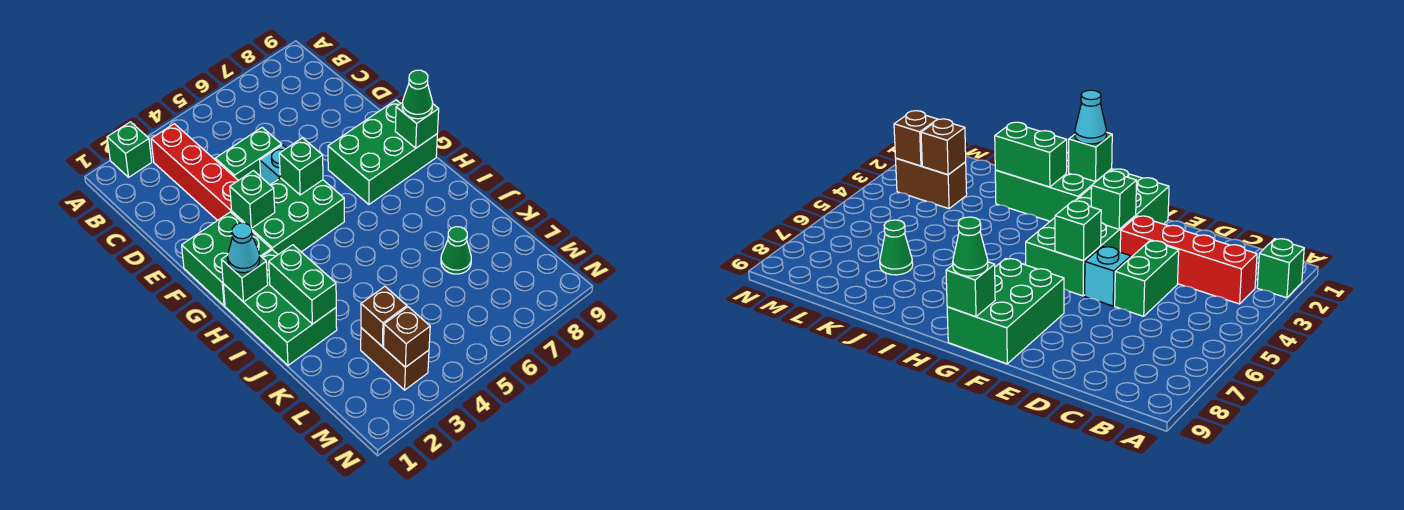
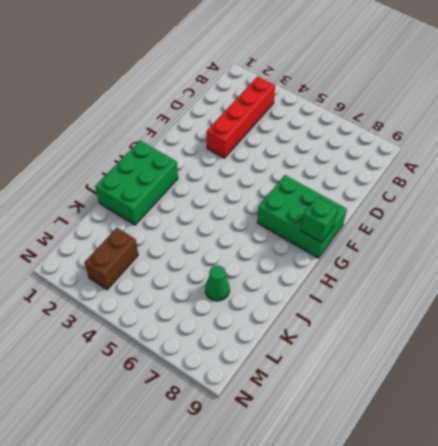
none -> green brick A2 level 1
none -> green brick D4:D5 level 1
none -> cyan brick E5 level 1

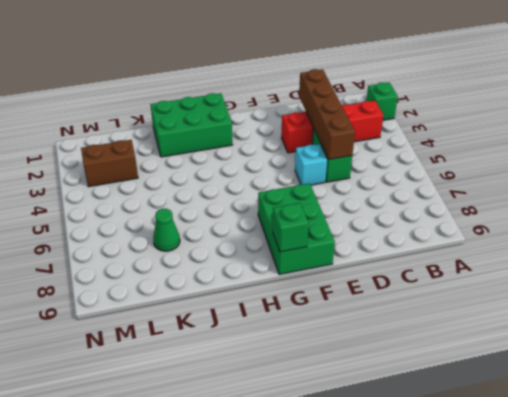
brown brick D2:D5 level 2 -> none
none -> green brick F1:G2 level 1
none -> green brick F3:G5 level 1
none -> green brick F3 level 2

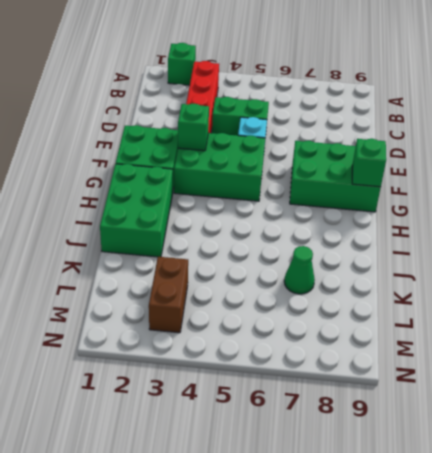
none -> green brick F5 level 2
none -> green brick H1 level 2
none -> green brick I2:J2 level 2

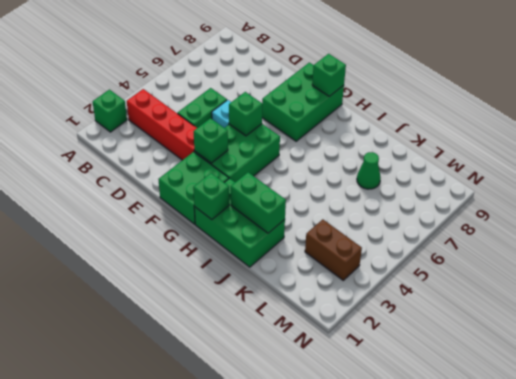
none -> brown brick L3 level 2
none -> brown brick M3 level 2
none -> green cone G9 level 3

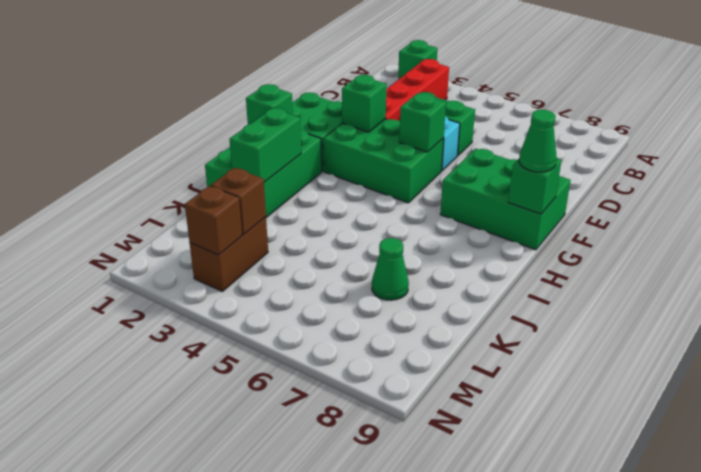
none -> cyan cone H1 level 3

